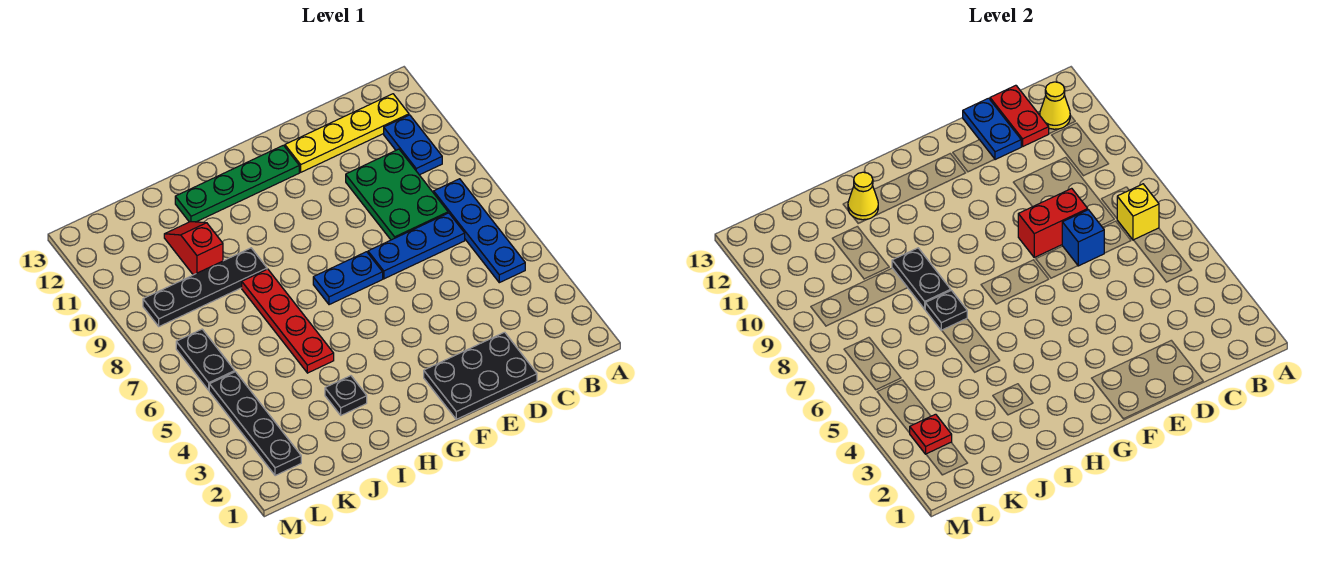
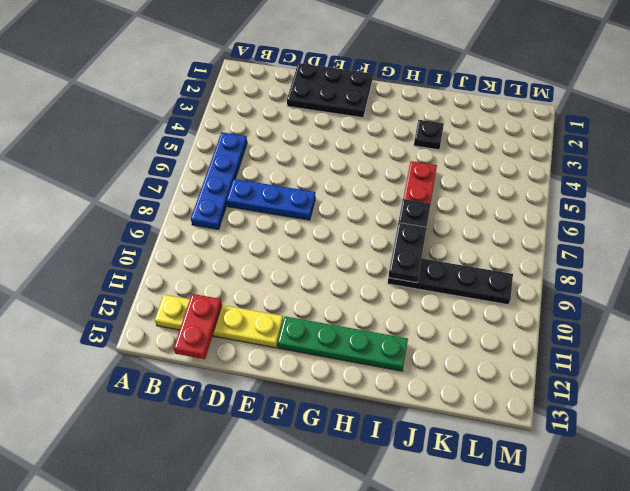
none -> blue plate B10:B11 level 1
none -> green plate C8:D10 level 1
none -> blue plate F7:G7 level 1

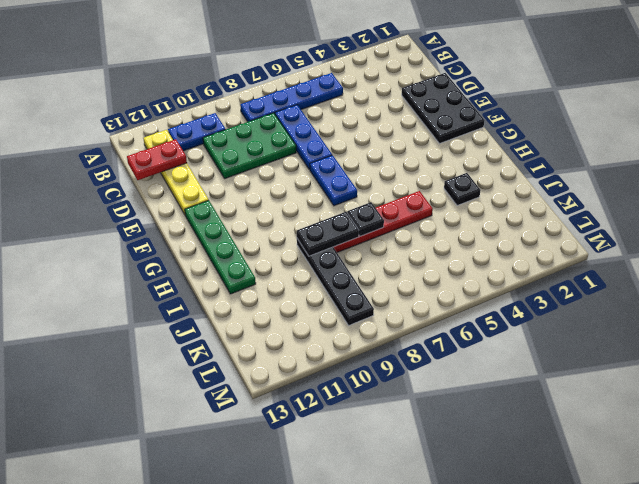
none -> red slope J10:J11 level 1 top 10
none -> black plate L2:L5 level 1
none -> black plate L6:L7 level 1

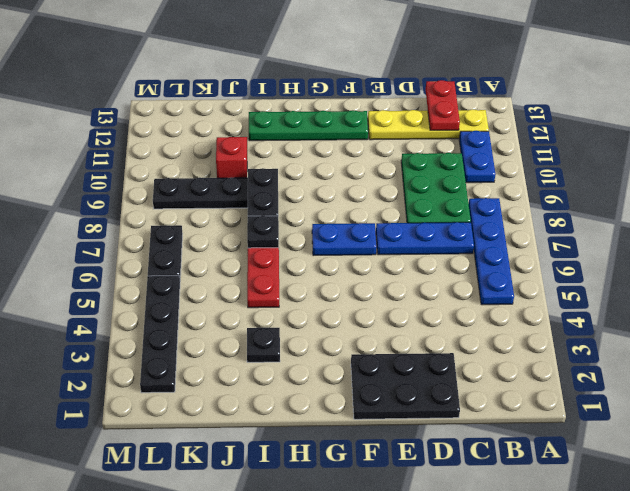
none -> yellow brick B7 level 2
none -> yellow cone B12 level 2
none -> blue brick D7 level 2

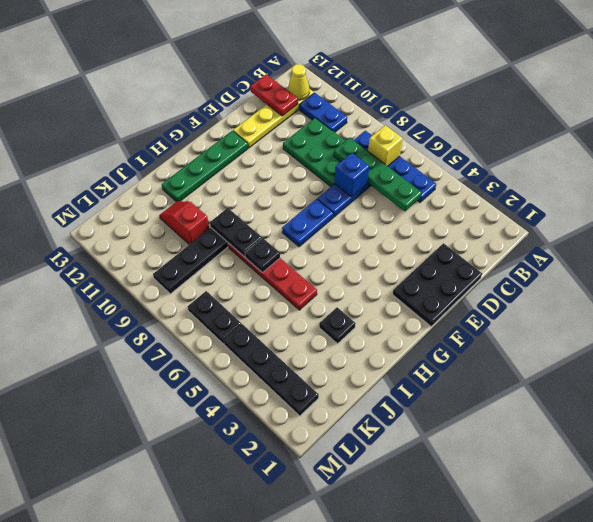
green plate C5:C8 level 2 -> none
none -> red brick D8:E8 level 2
none -> blue plate D12:D13 level 2
none -> yellow cone I12 level 2

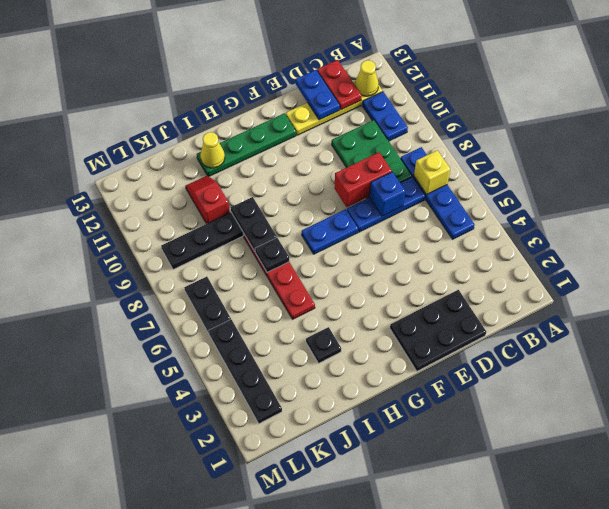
none -> red plate L3 level 2

